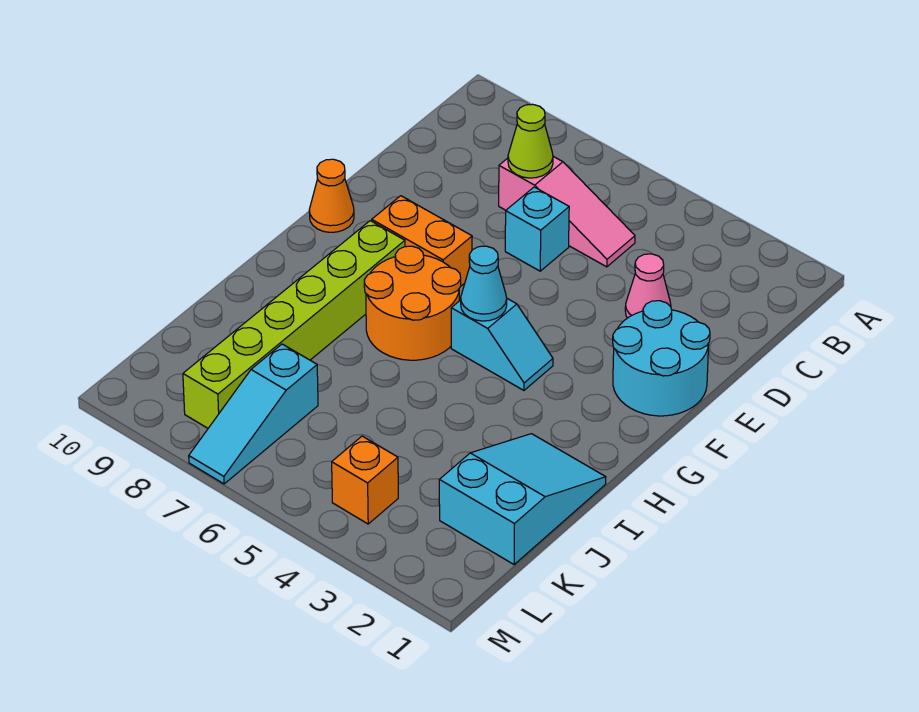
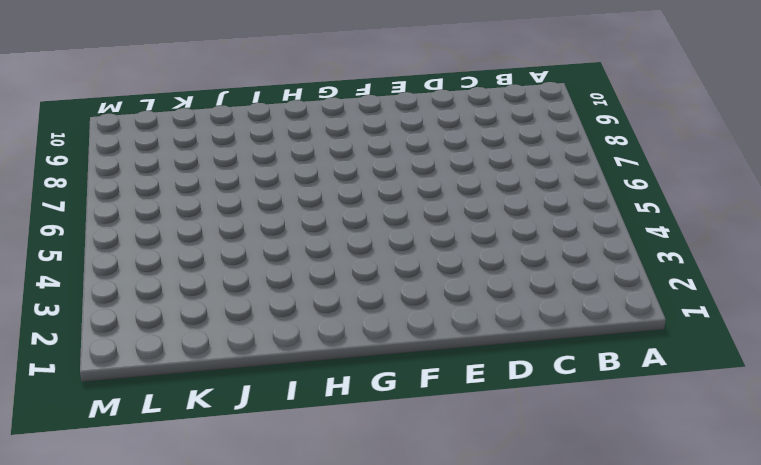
none -> pink slope C5:C7 level 1 top 7
none -> pink cone D3 level 1
none -> cyan brick D6 level 1

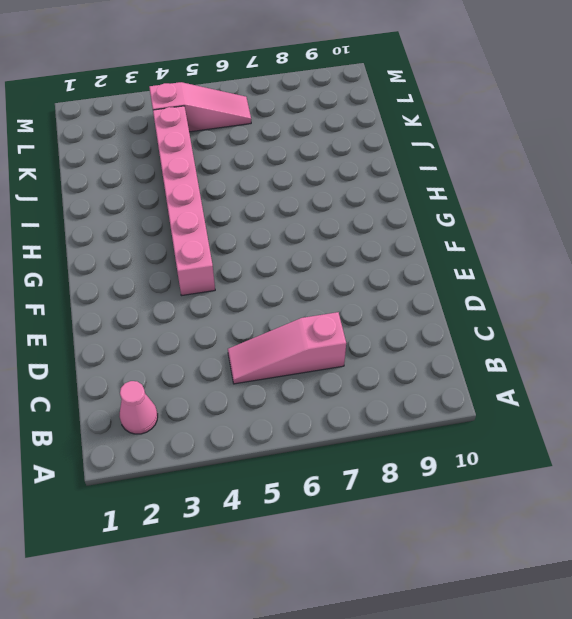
pink cone B2 level 1 -> pink cone D3 level 1
pink brick F4:K4 level 1 -> cyan slope G4:G5 level 1 top 5
pink slope L4:L6 level 1 top 4 -> orange brick L4 level 1
none -> cyan brick D6 level 1
none -> cyan round brick E1:F2 level 1
none -> orange brick F7:F8 level 1

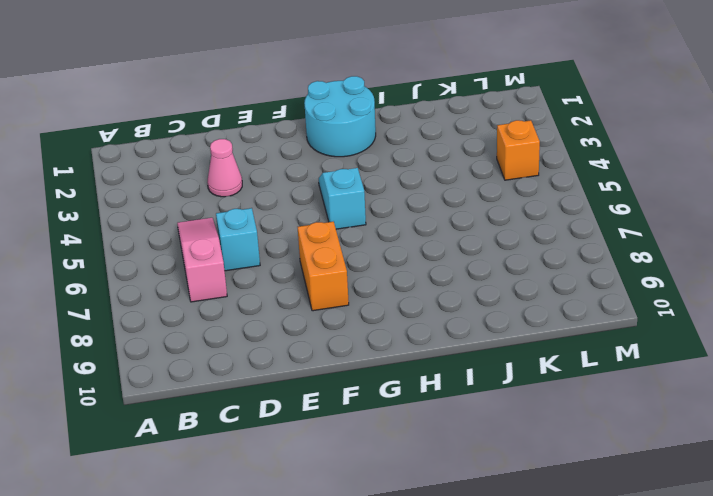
cyan round brick G1:H2 level 1 -> cyan round brick E1:F2 level 1
none -> orange cone F10 level 1
none -> orange round brick G6:H7 level 1
none -> lime brick G8:L8 level 1

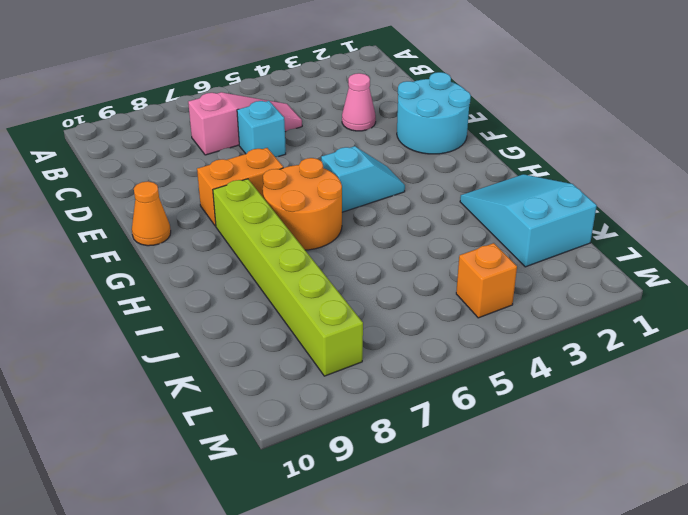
none -> cyan slope K7:M7 level 1 top K
none -> lime cone C7 level 2
none -> cyan cone G5 level 2

